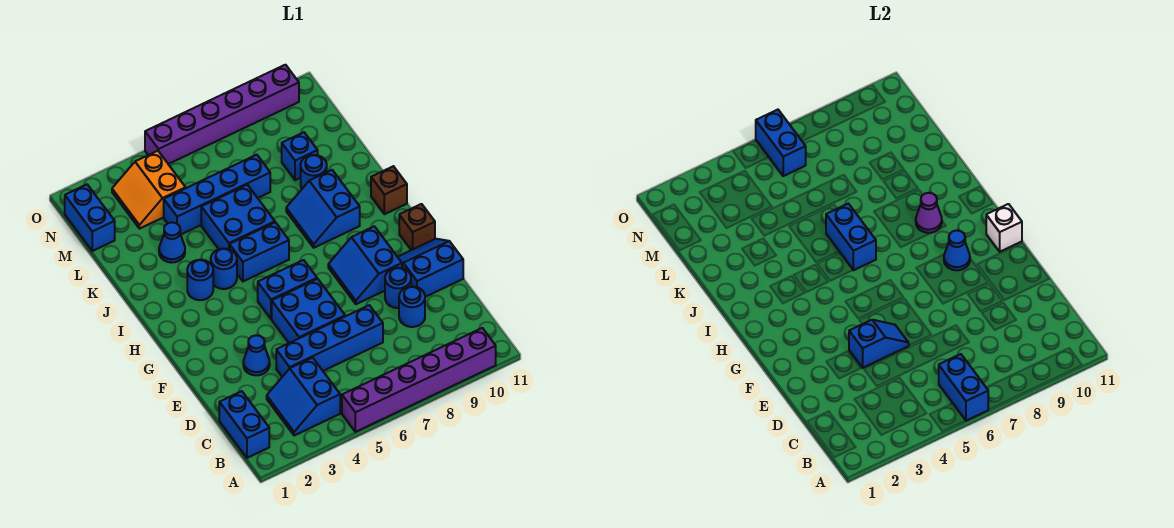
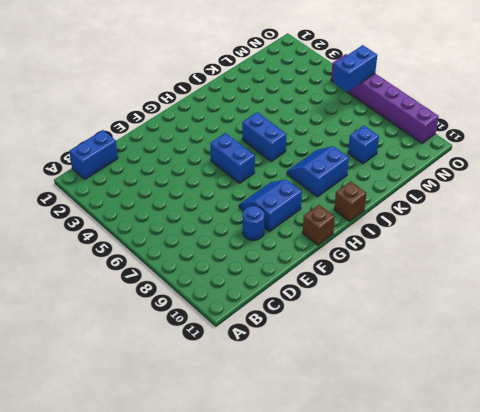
none -> purple brick A5:A10 level 1
none -> blue slope B3:C4 level 1 top 4
none -> blue brick D4:D7 level 1
none -> blue round brick D9 level 1

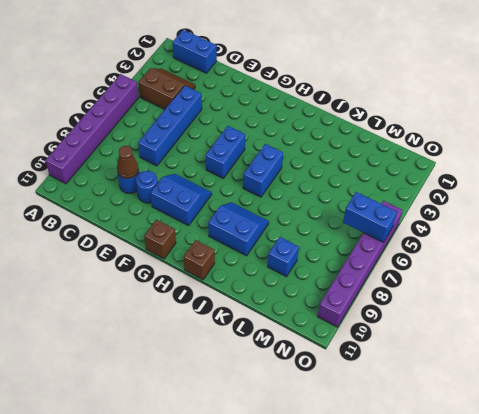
brown slope B3:C4 level 1 top 4 -> blue slope B3:C4 level 1 top 4
brown cone D9 level 2 -> none
none -> blue cone E3 level 1
none -> blue brick E5:F6 level 1
none -> blue slope E10:F11 level 1 top E
none -> blue round brick I3 level 1

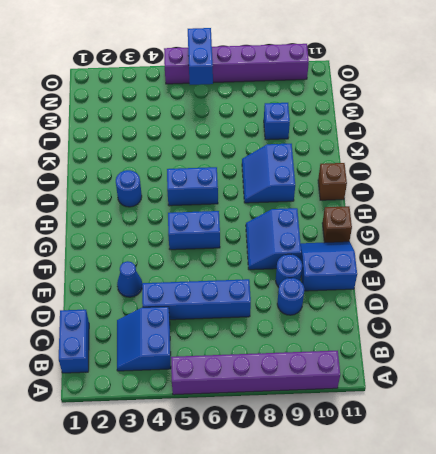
none -> blue brick E5:F6 level 1
none -> blue round brick I4 level 1
none -> blue brick J5:K6 level 1
none -> blue cone K3 level 1

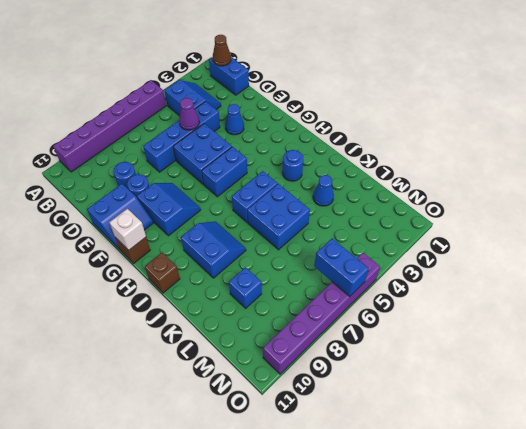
brown cone B1 level 2 -> none
purple cone D5 level 2 -> purple cone I9 level 2
none -> blue round brick I4 level 1
none -> blue round brick K9 level 1
none -> blue brick L4:L7 level 1
none -> blue brick M1:N1 level 1

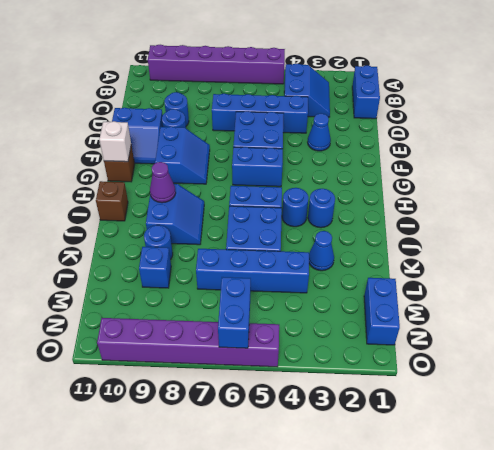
none -> orange slope M3:N4 level 1 top 4
none -> blue brick A6:B6 level 2
none -> blue slope E4:E5 level 2 top 4
none -> blue cone G9 level 2

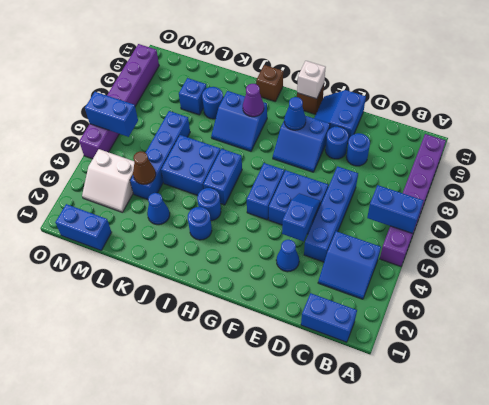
brown cone L4 level 2 -> none
white slope M3:N4 level 1 top 4 -> orange slope M3:N4 level 1 top 4
none -> blue brick I6:J6 level 2

